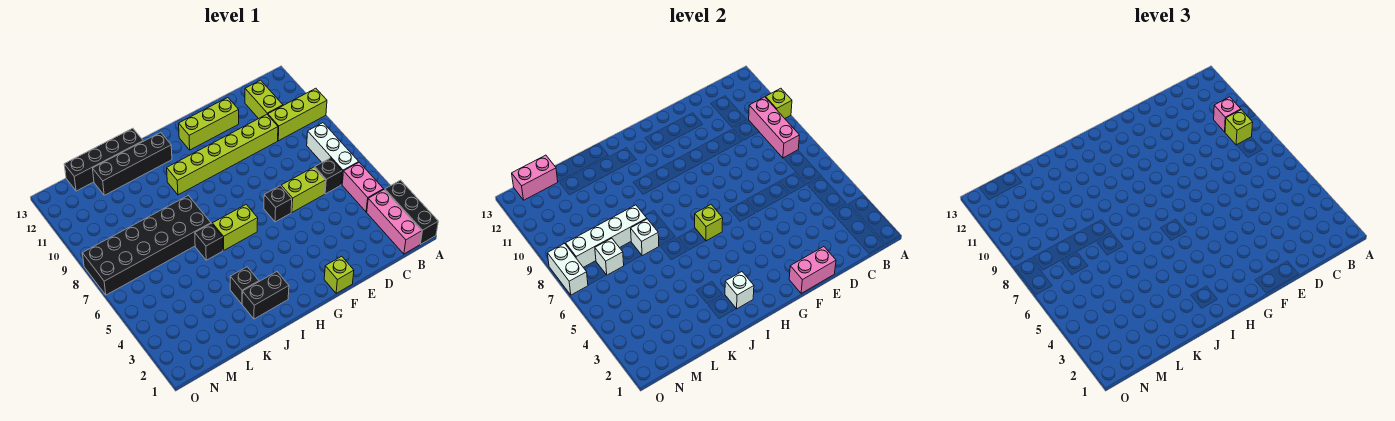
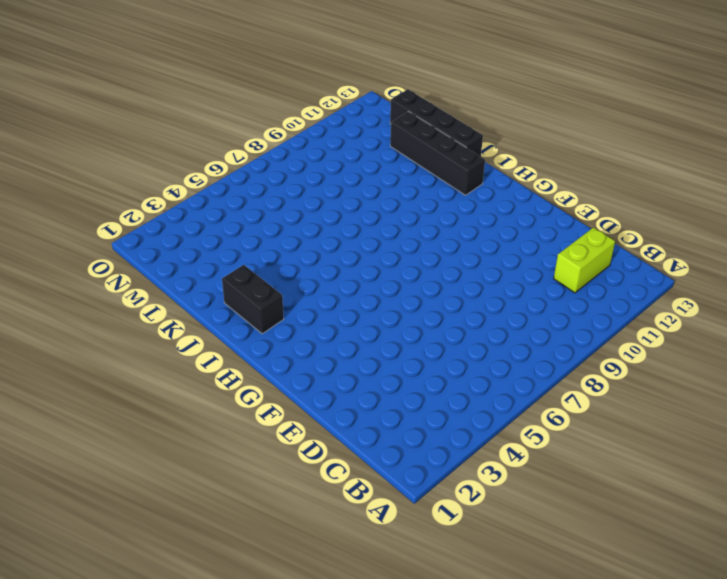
none -> black brick A1:A3 level 1
none -> lime brick A10:C10 level 1
none -> pink brick B1:B3 level 1
none -> pink brick B4:B5 level 1

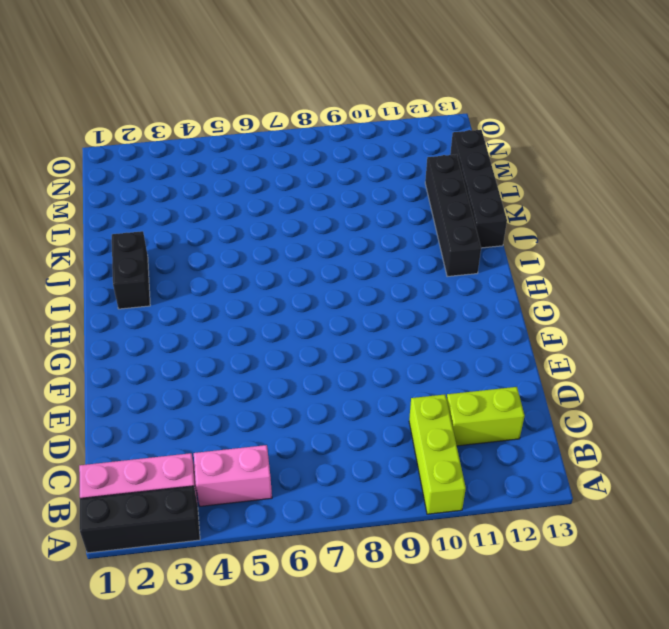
none -> white brick B6:B8 level 1
none -> black brick C6 level 1
none -> lime brick D6:E6 level 1
none -> lime brick D10:I10 level 1

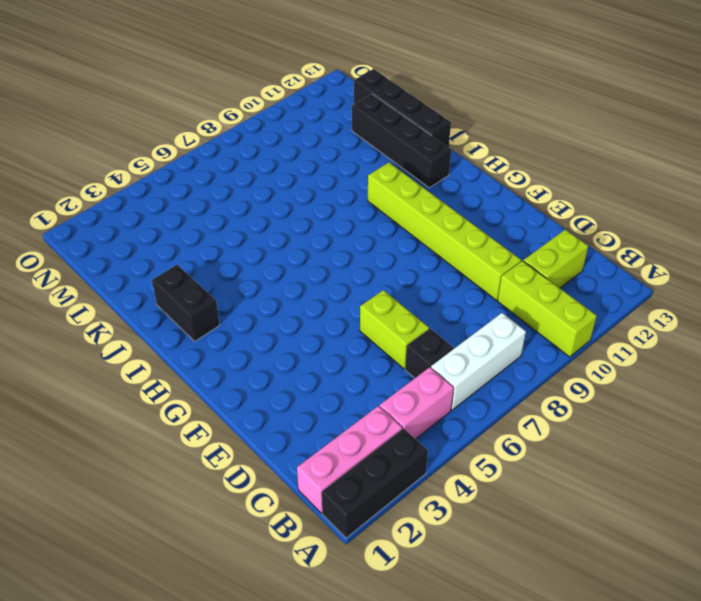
none -> lime brick E12:G12 level 1
none -> lime brick F1 level 1
none -> black brick F6 level 1
none -> lime brick H6:I6 level 1

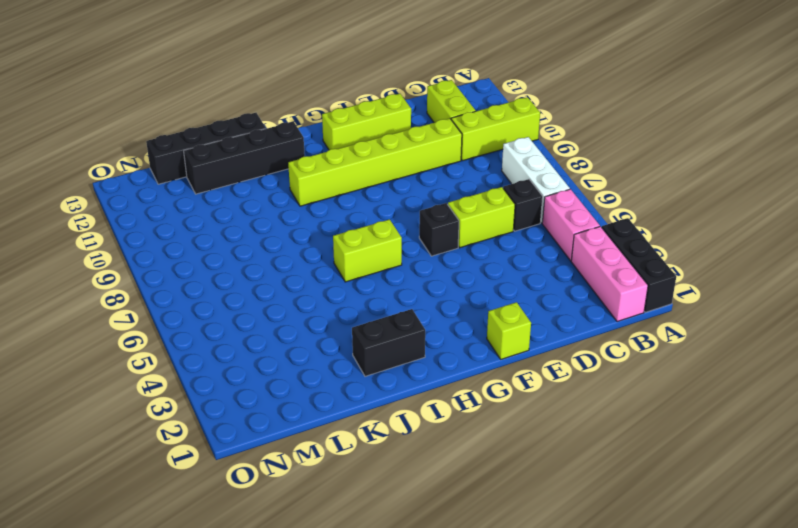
none -> black brick J3 level 1
none -> black brick J6 level 1
none -> black brick J7:O8 level 1
none -> lime brick A10 level 2

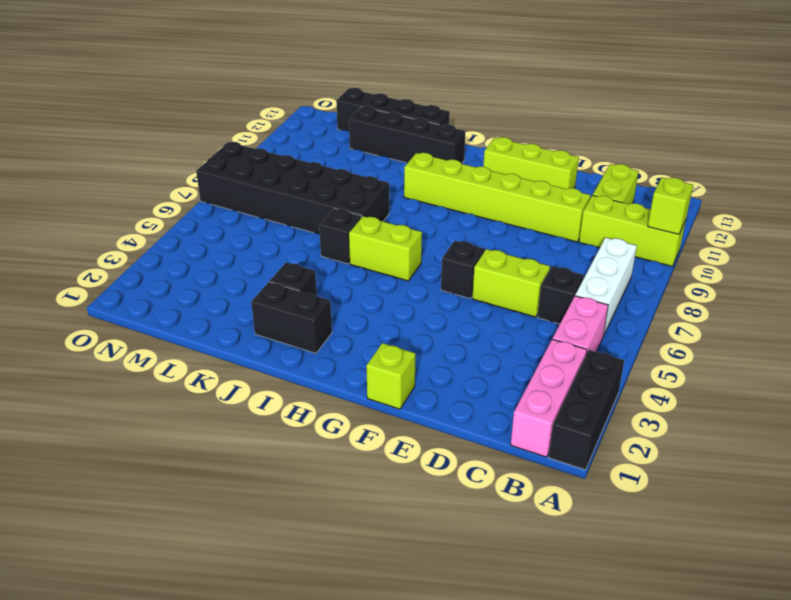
none -> pink brick B8:B10 level 2
none -> pink brick E1:F1 level 2
none -> lime brick H6 level 2
none -> white brick I2 level 2

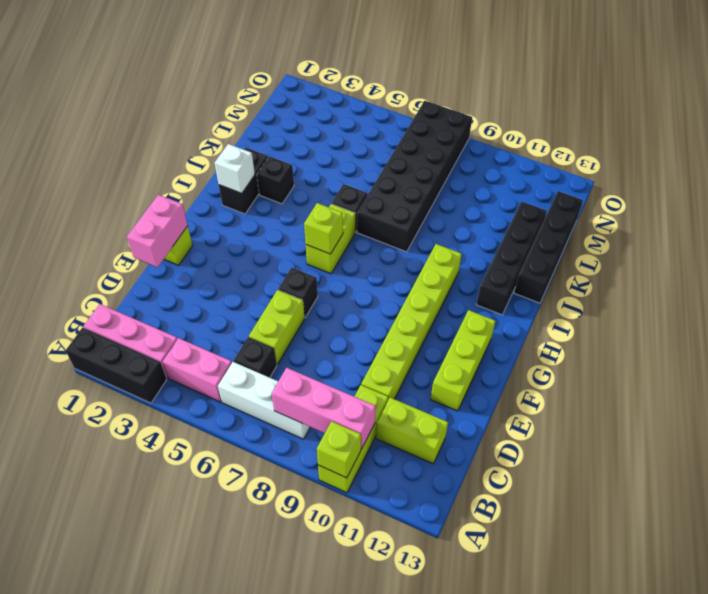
none -> white brick K7 level 2
none -> white brick K8:N8 level 2
none -> white brick M7 level 2
none -> pink brick M13:N13 level 2

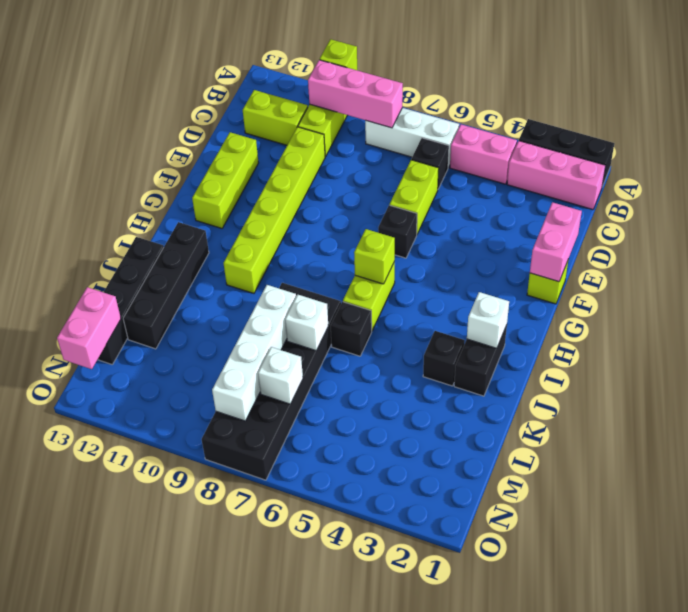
none -> white brick O7:O8 level 2
none -> lime brick B9 level 3
none -> pink brick B10 level 3

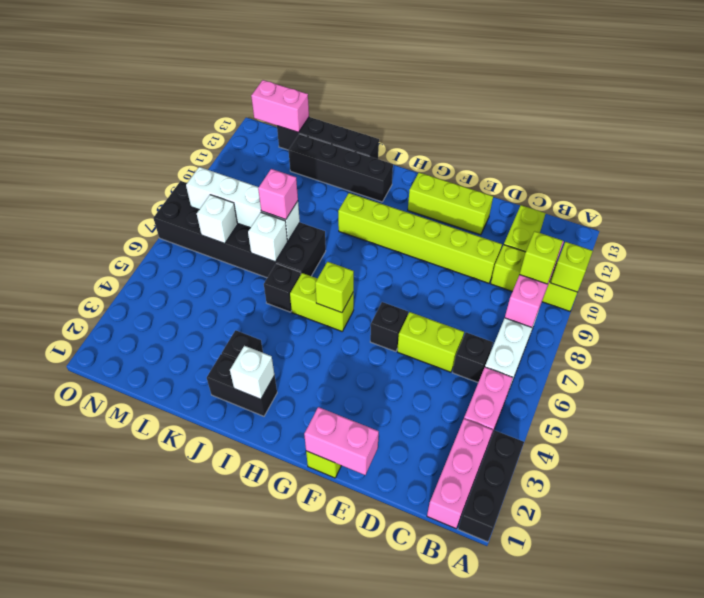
pink brick K8 level 3 -> pink brick B10 level 3
none -> white brick O7:O8 level 2

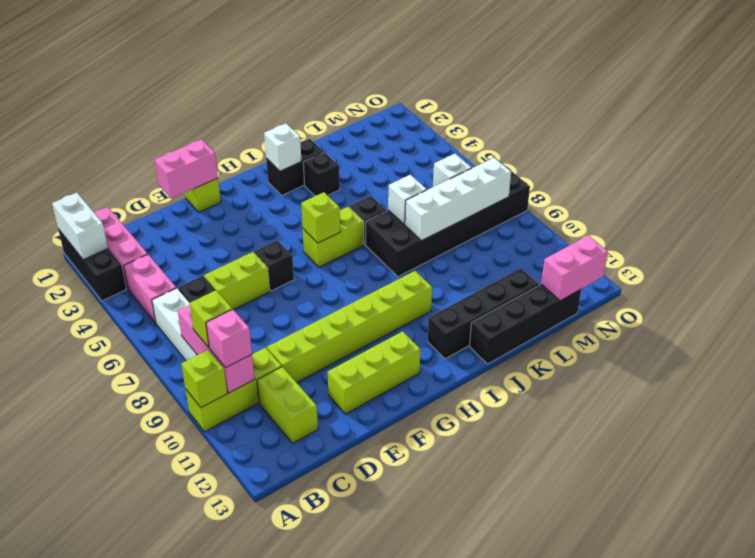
white brick A1:A2 level 2 -> white brick O7:O8 level 2

